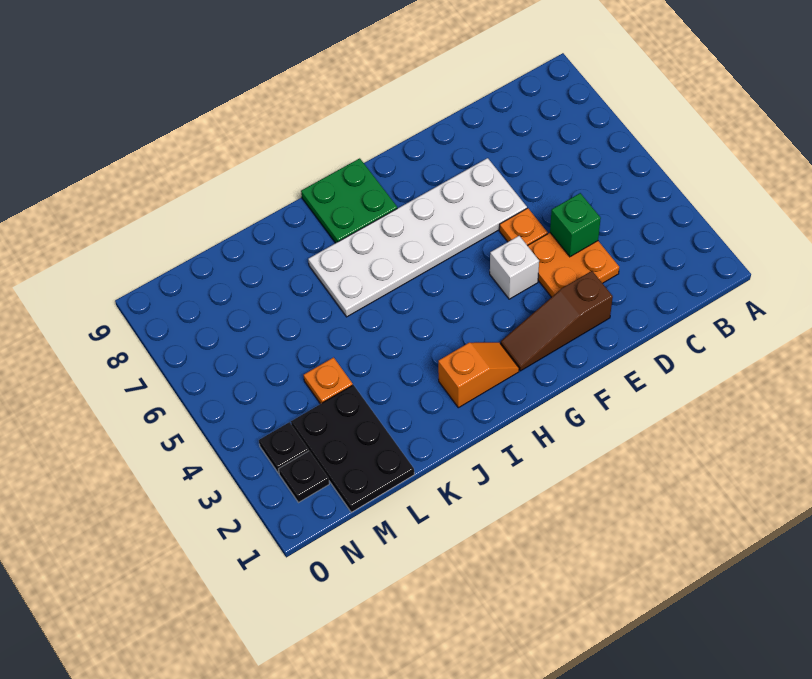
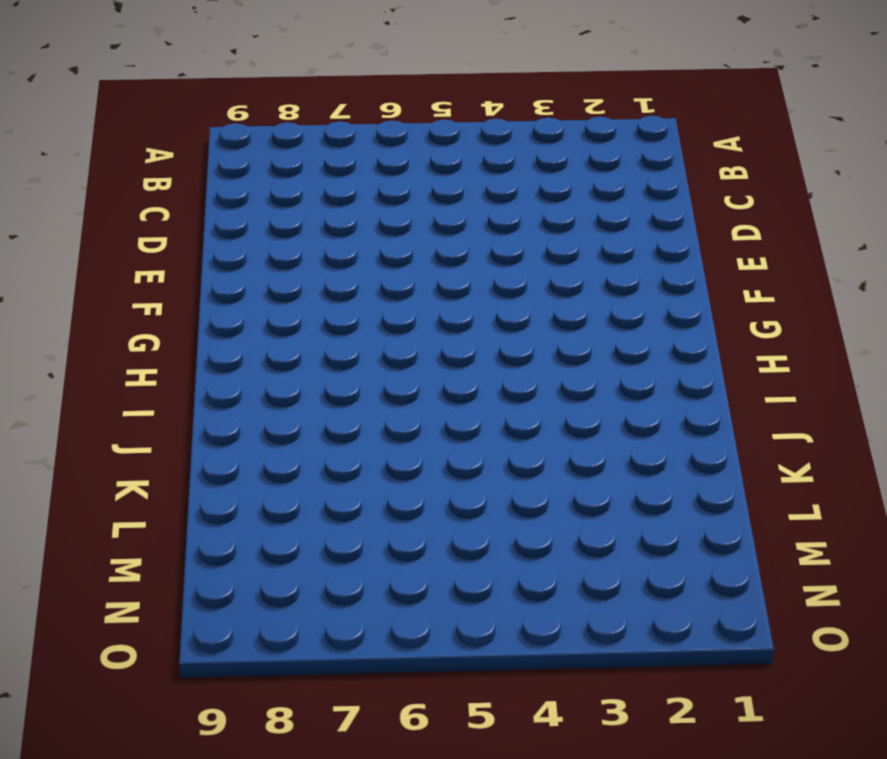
none -> orange plate D3:E4 level 1
none -> brown slope E2:G2 level 1 top E
none -> orange plate E5 level 1

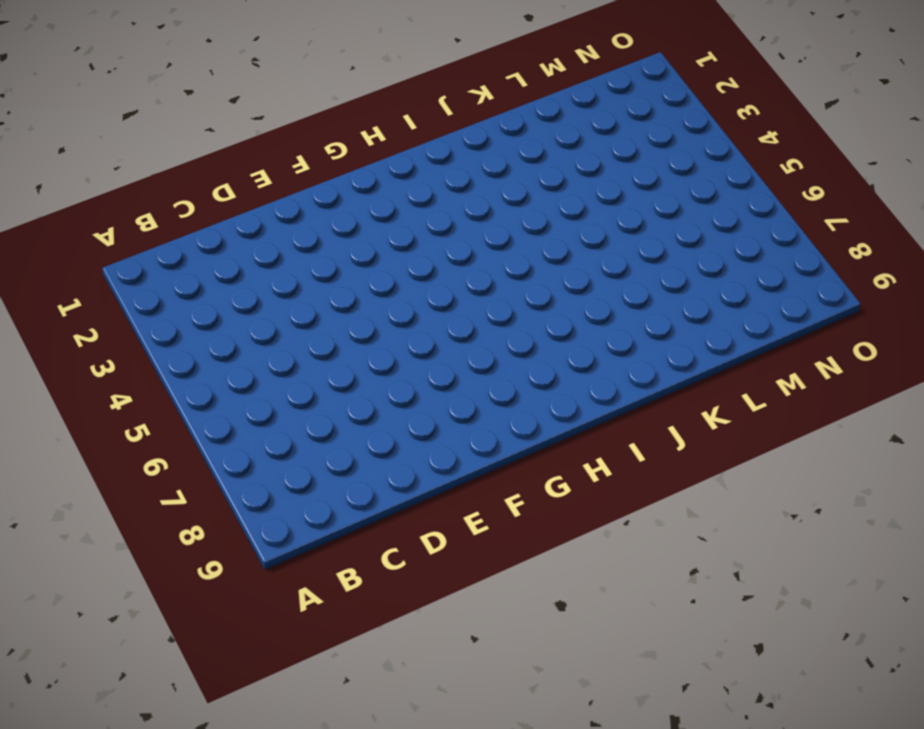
none -> orange plate D3:E4 level 1
none -> brown slope E2:G2 level 1 top E
none -> orange plate E5 level 1

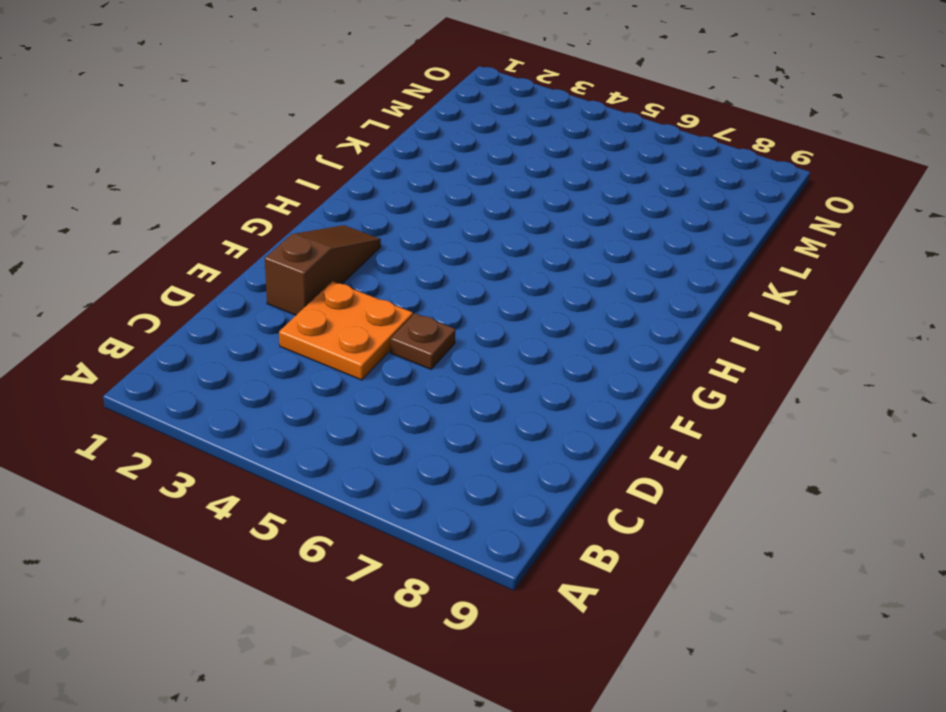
brown plate E5 level 1 -> orange plate E5 level 1
none -> white plate E6:J7 level 1
none -> white brick F4 level 1
none -> orange slope H2:I2 level 1 top I

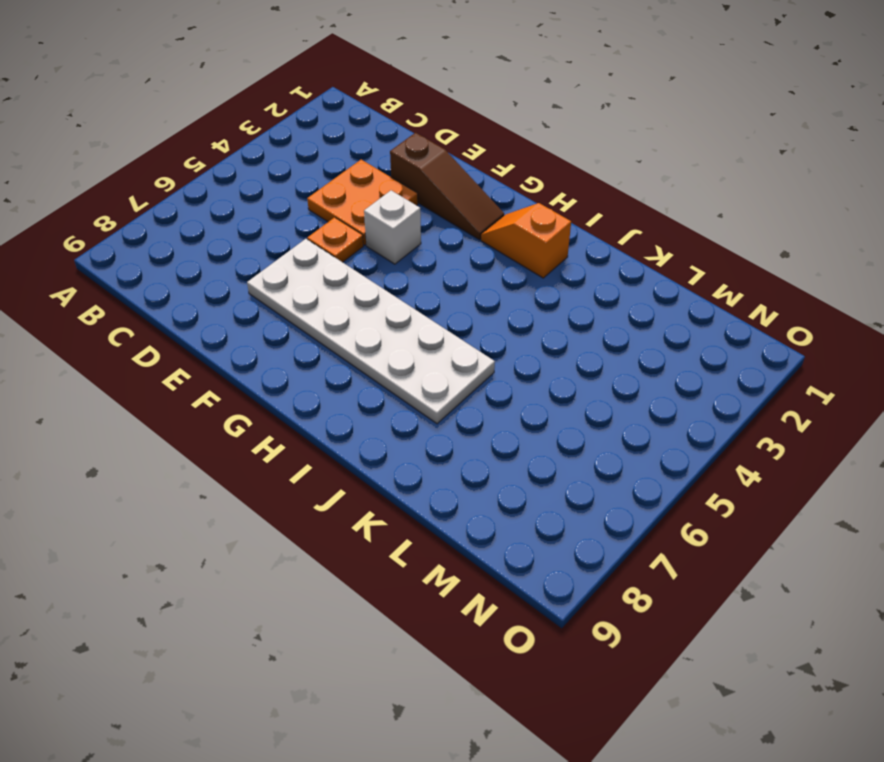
none -> green plate H8:I9 level 1
none -> black plate L1:M3 level 1
none -> orange plate L4 level 1

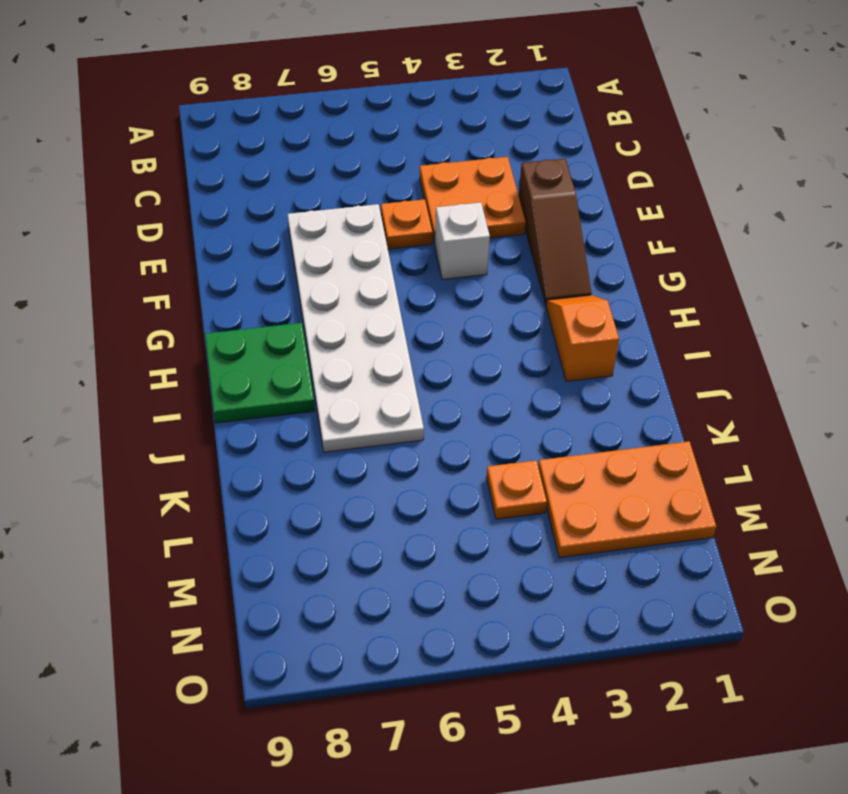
orange plate L1:M3 level 1 -> black plate L1:M3 level 1
none -> black plate N2 level 1
none -> black plate N3 level 1
none -> green brick D4 level 2

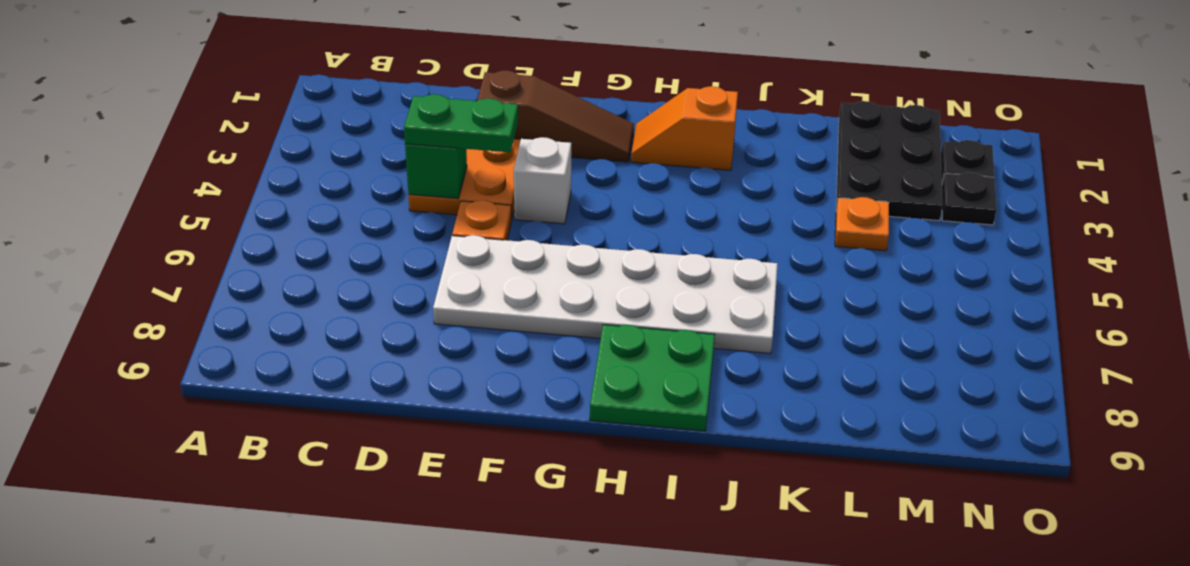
green plate D4:E4 level 3 -> none

